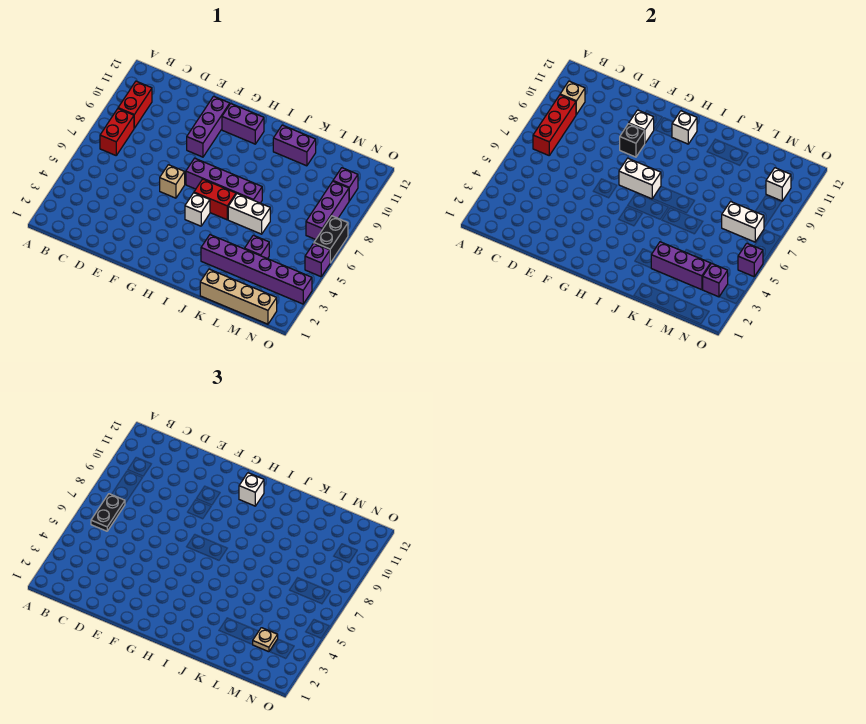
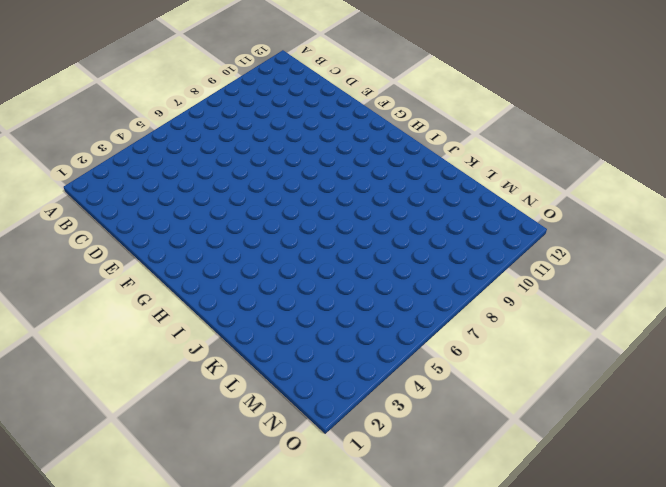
none -> red brick B7:B8 level 1
none -> red brick B9:B10 level 1
none -> tan brick F6 level 1
none -> purple brick F9:F11 level 1

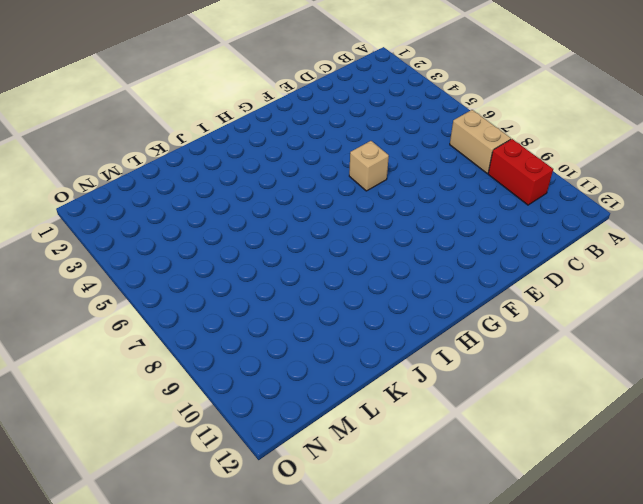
tan brick B7:B8 level 1 -> red brick B7:B8 level 1
none -> purple brick F9:F11 level 1
none -> purple brick G7:J7 level 1
none -> purple brick G11:H11 level 1
none -> white brick H5 level 1

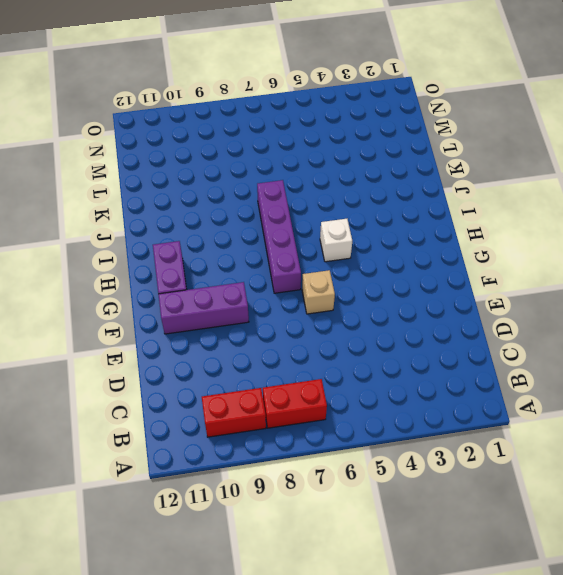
none -> red brick H6:I6 level 1
none -> purple brick J3:O3 level 1
none -> white brick J6:K6 level 1
none -> purple brick J11:K11 level 1

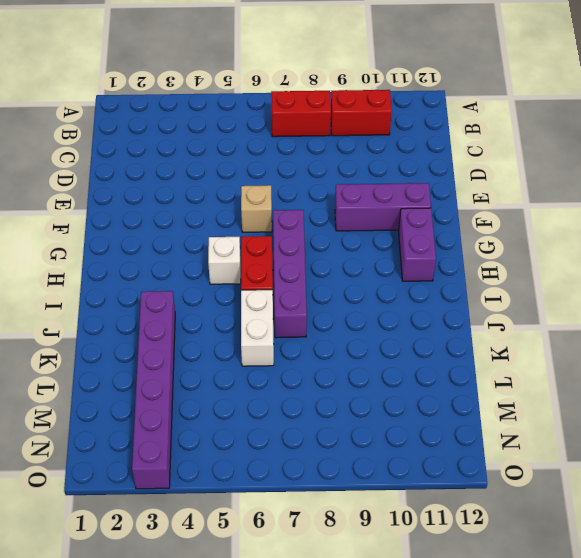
none -> purple brick J11:K11 level 1
none -> tan brick K1:N1 level 1
none -> purple brick L4 level 1
none -> purple brick N7:N9 level 1

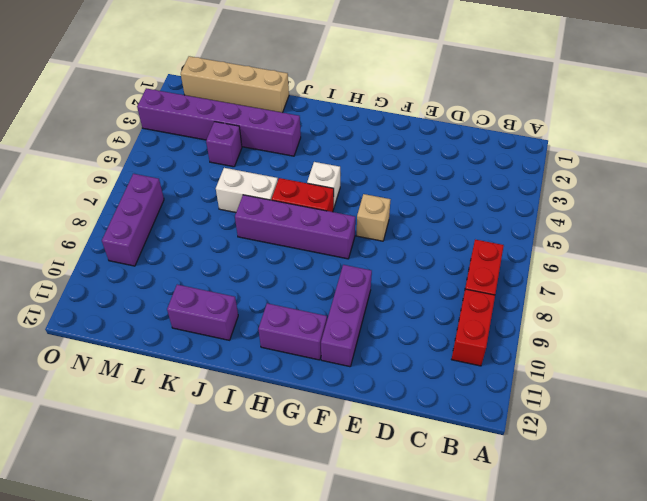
none -> purple brick N10 level 1
none -> purple brick O5 level 1
none -> black brick O6:O7 level 1
none -> red brick B7:B9 level 2

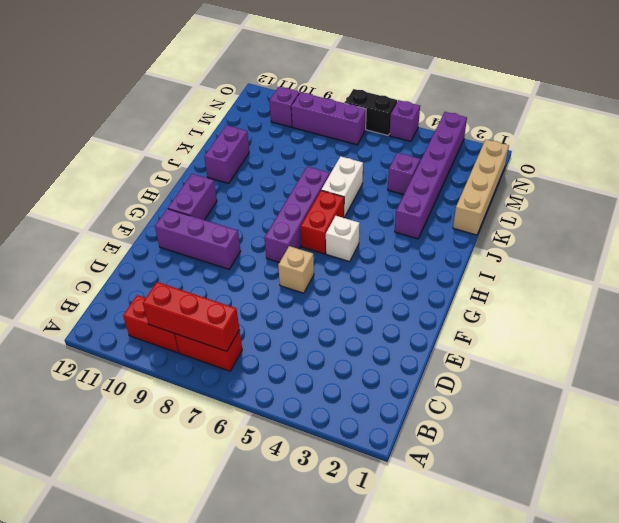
none -> tan brick B10 level 2
none -> black brick F9 level 2
none -> white brick F10 level 2
none -> white brick G7:H7 level 2

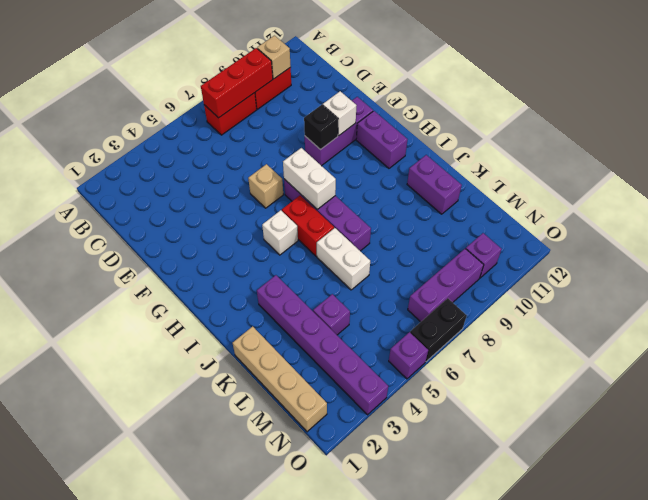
none -> white brick H11 level 2
none -> purple brick K3:M3 level 2
none -> white brick M7:N7 level 2
none -> purple brick N3 level 2

